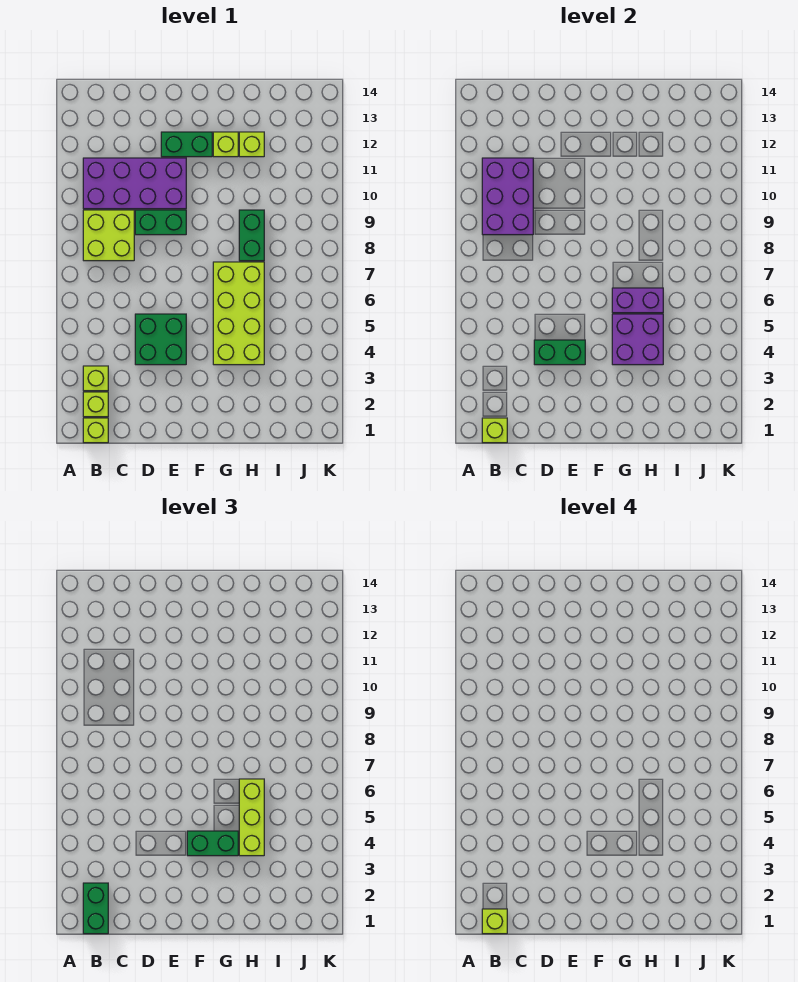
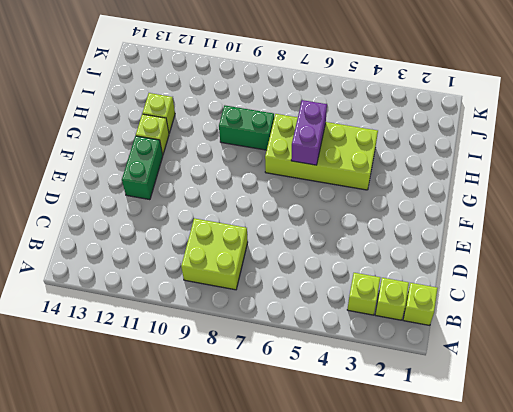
none -> purple brick B10:E11 level 1
none -> green brick D4:E5 level 1
none -> green brick D9:E9 level 1

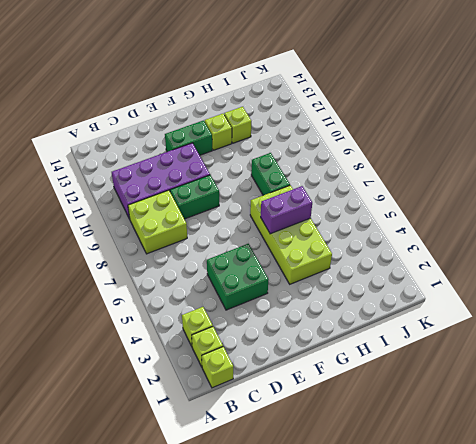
none -> lime brick B1 level 2
none -> purple brick B9:C11 level 2
none -> green brick D4:E4 level 2

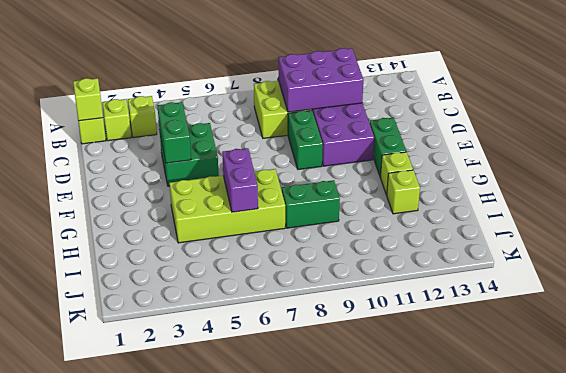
none -> purple brick G4:H5 level 2
none -> green brick B1:B2 level 3
none -> green brick F4:G4 level 3

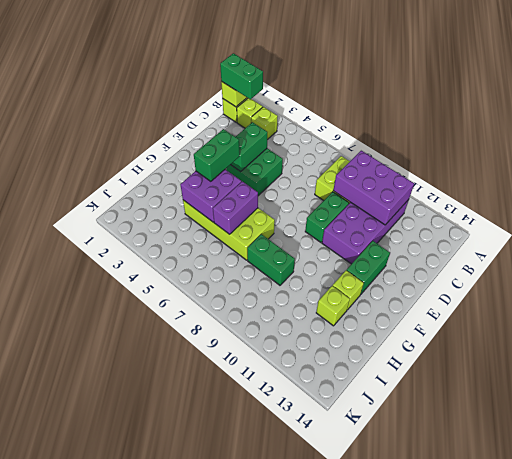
none -> lime brick H4:H6 level 3
none -> lime brick B1 level 4

